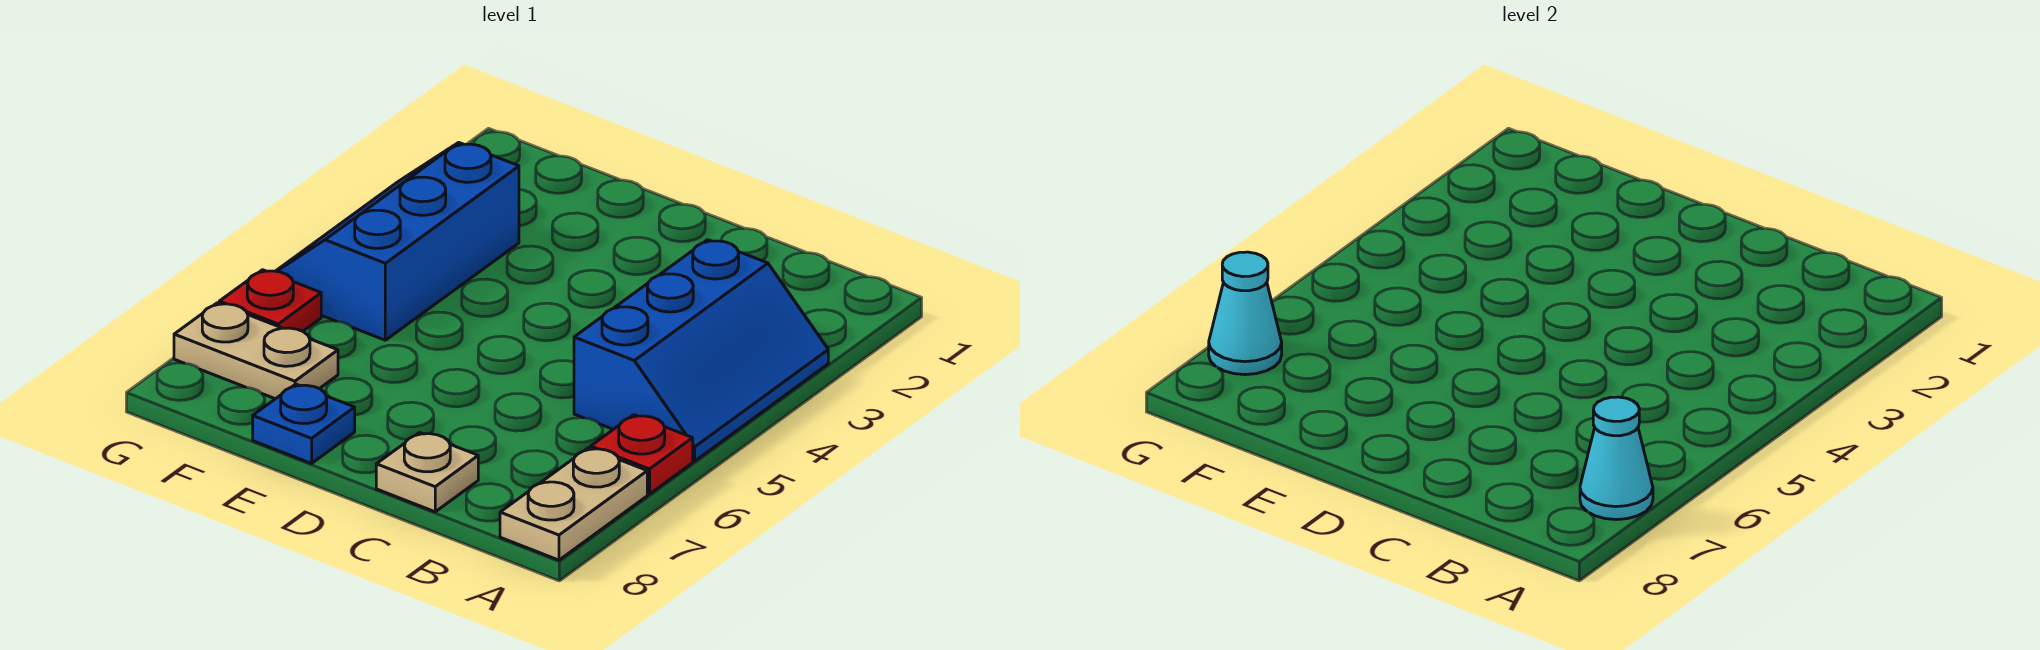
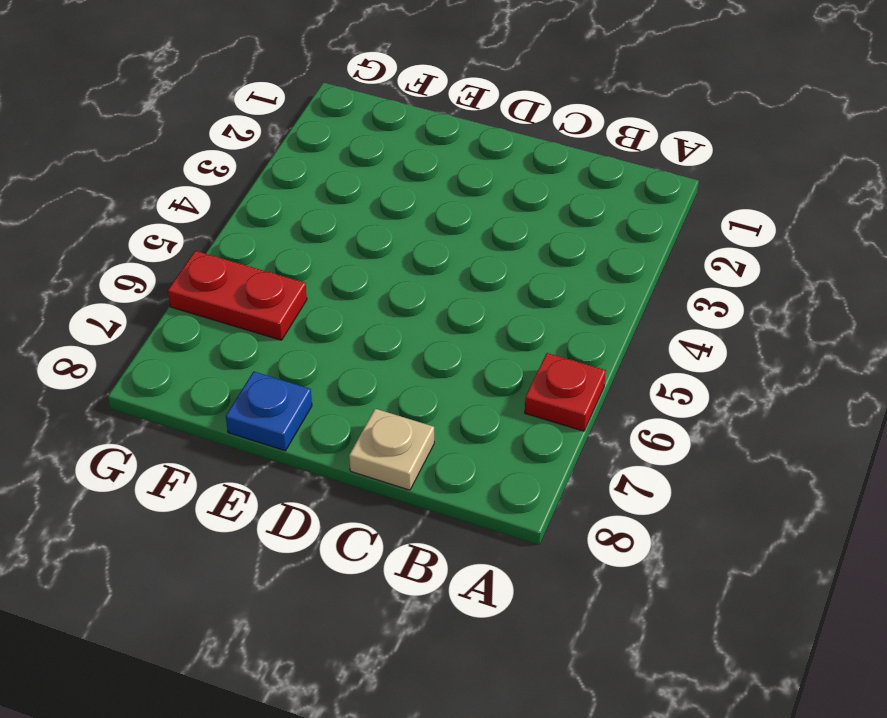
red plate F6:G6 level 1 -> red plate G6 level 1
none -> blue slope A3:B5 level 1 top B
none -> tan plate A7:A8 level 1

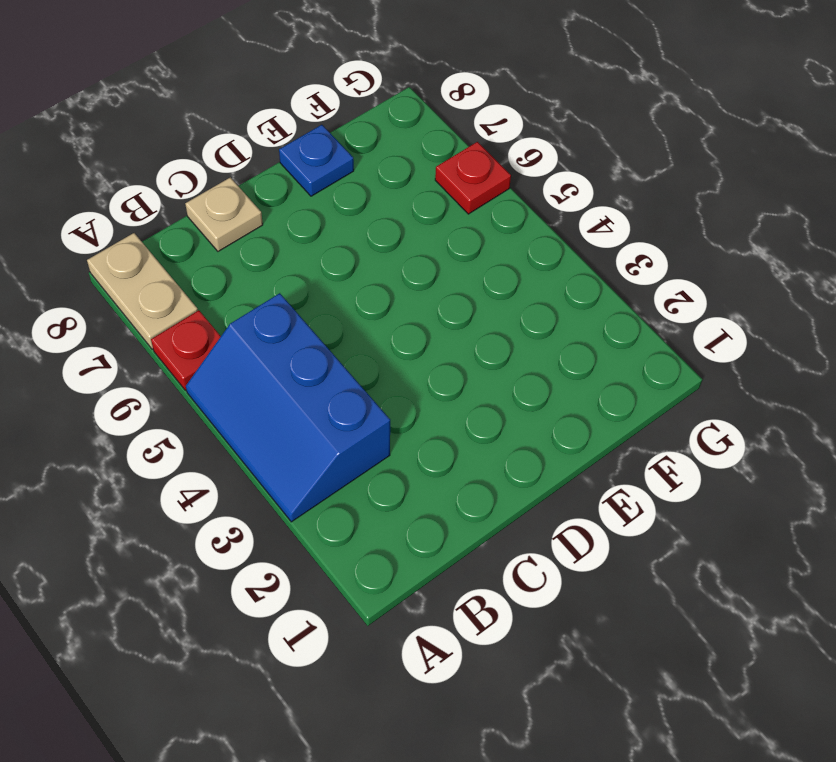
none -> blue slope F3:G5 level 1 top F
none -> tan plate F7:G7 level 1

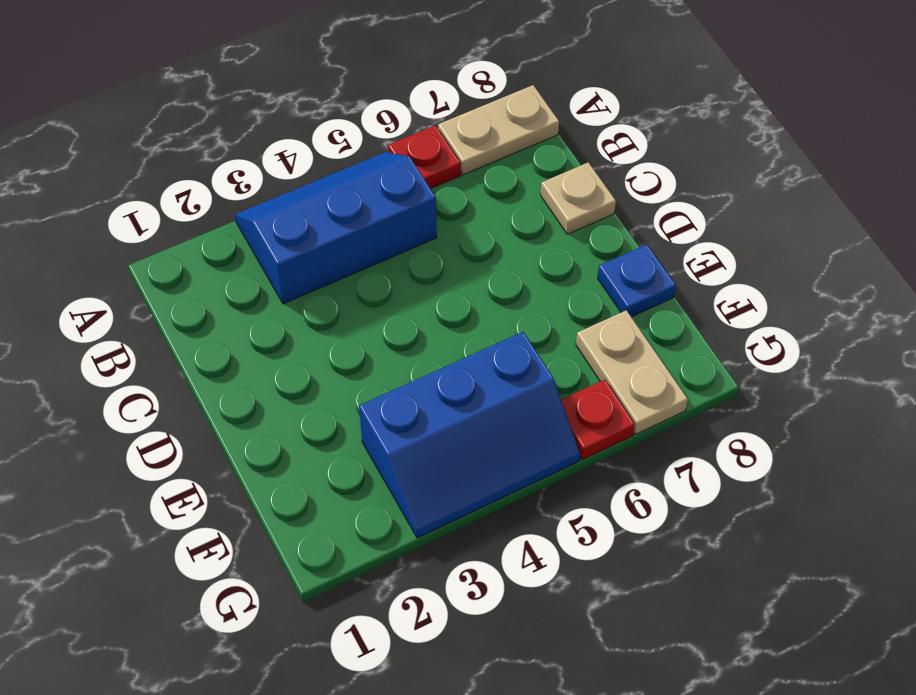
none -> cyan cone A7 level 2
none -> cyan cone G7 level 2

